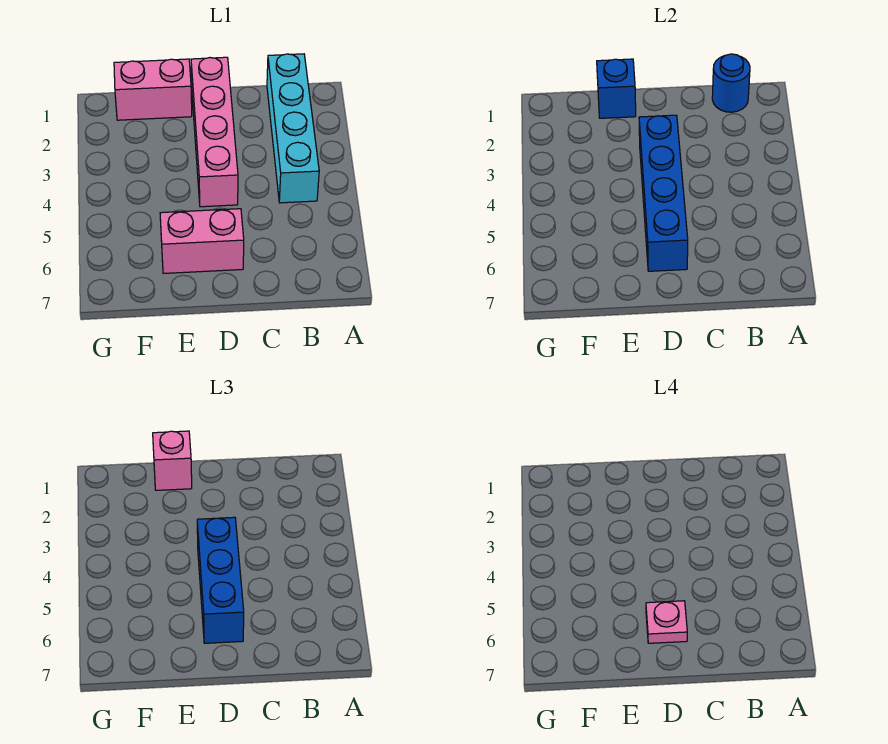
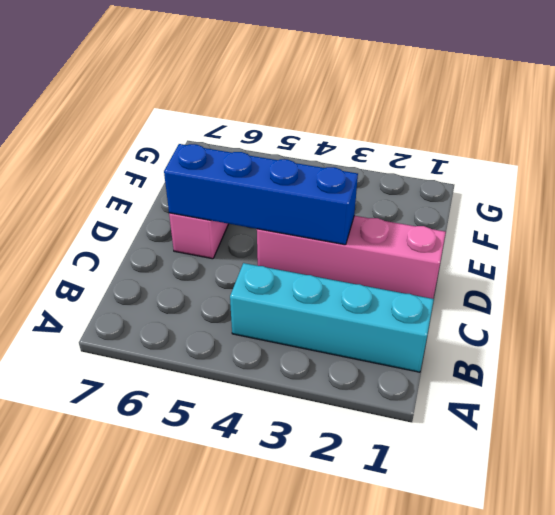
none -> pink brick E1:F1 level 1
none -> blue round brick B1 level 2

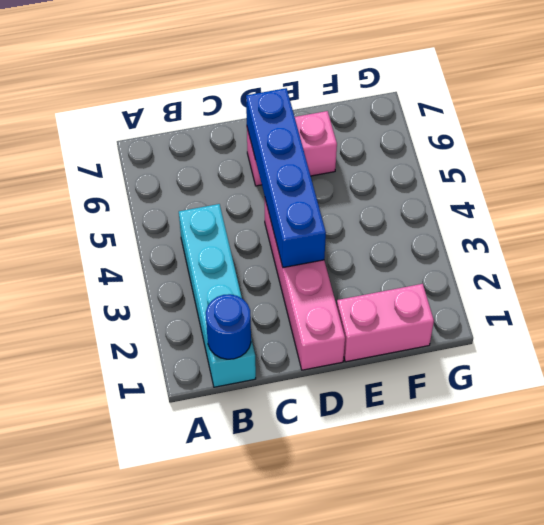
none -> blue brick E1 level 2
none -> blue brick D4:D6 level 3

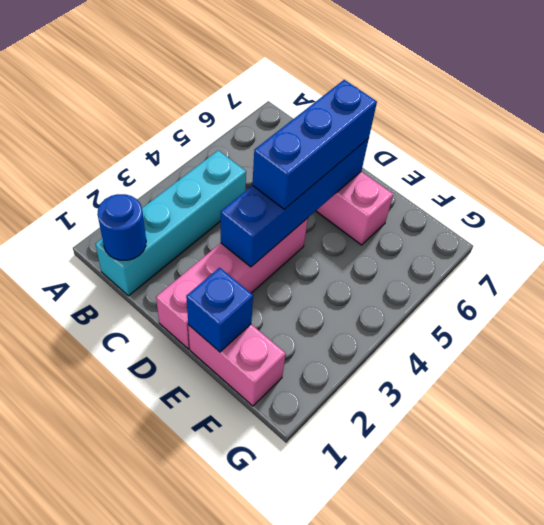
none -> pink brick E1 level 3
none -> pink plate D6 level 4

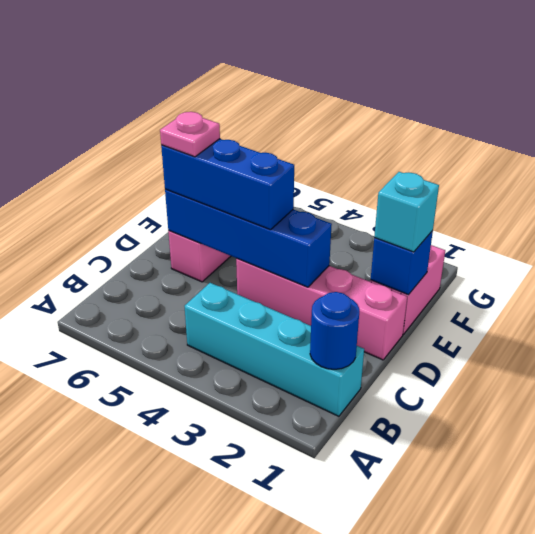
cyan brick E1 level 3 -> pink brick E1 level 3

